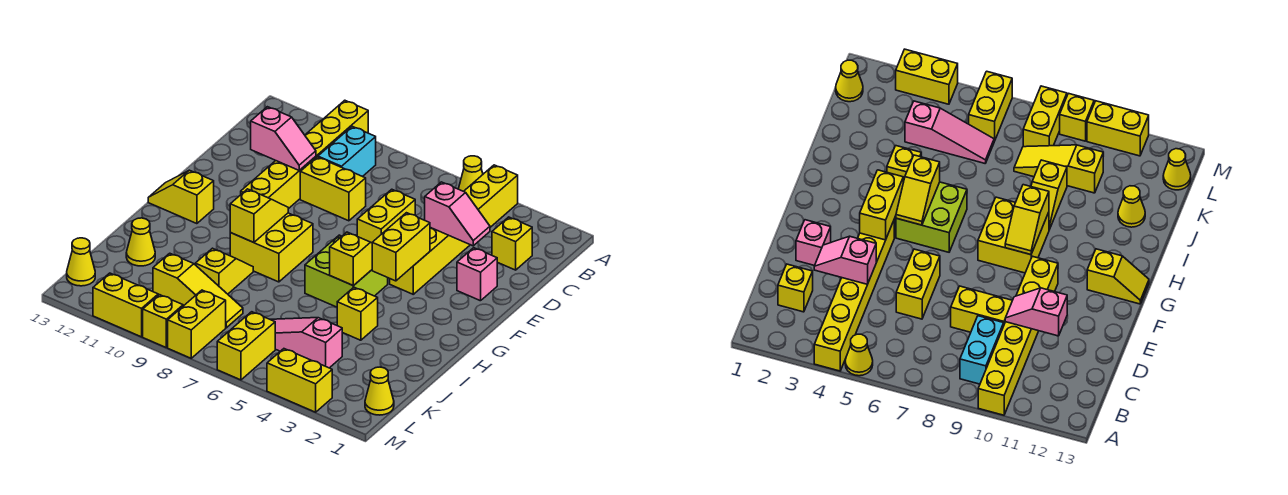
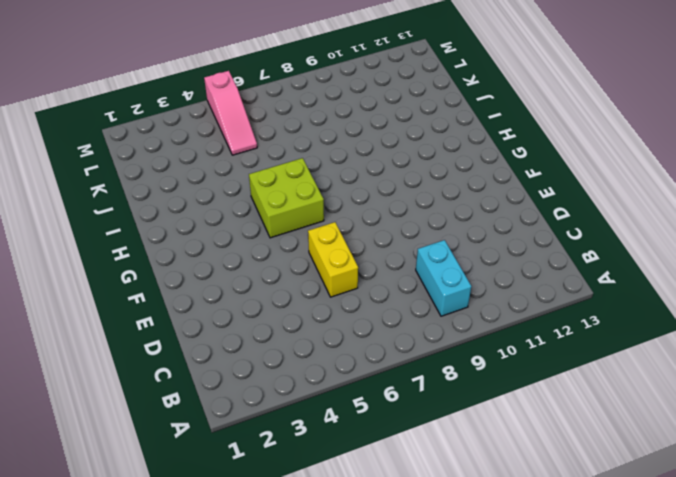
pink slope K5:M5 level 1 top M -> pink slope K4:K6 level 1 top 4
none -> yellow brick A4:F4 level 1
none -> yellow cone A5 level 1
none -> yellow brick A10:F10 level 1

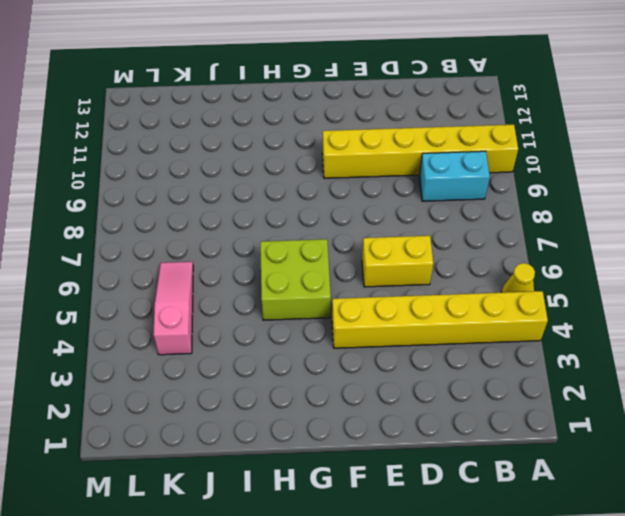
none -> yellow brick C2 level 1
none -> yellow brick D8:D9 level 1
none -> pink brick E2 level 1

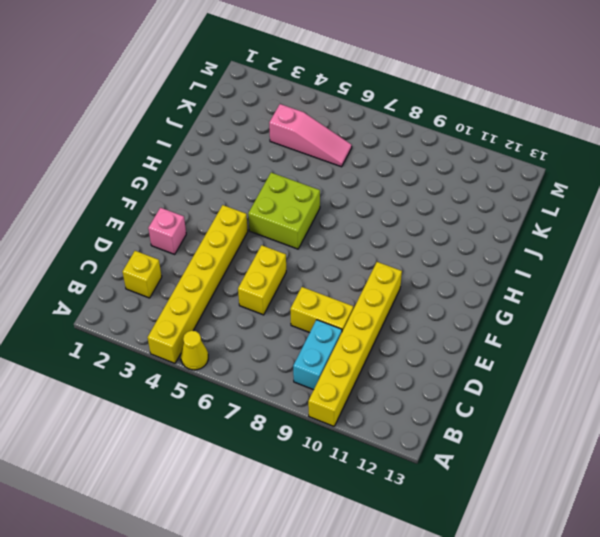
none -> yellow brick G8:H9 level 1
none -> yellow slope G12:G13 level 1 top 12
none -> yellow brick I4 level 1

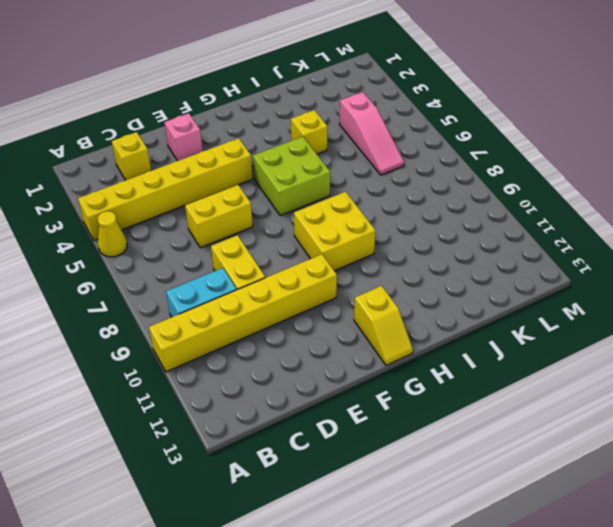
none -> yellow slope I9:J9 level 1 top J
none -> yellow cone J12 level 1
none -> yellow slope K8:K10 level 1 top 10

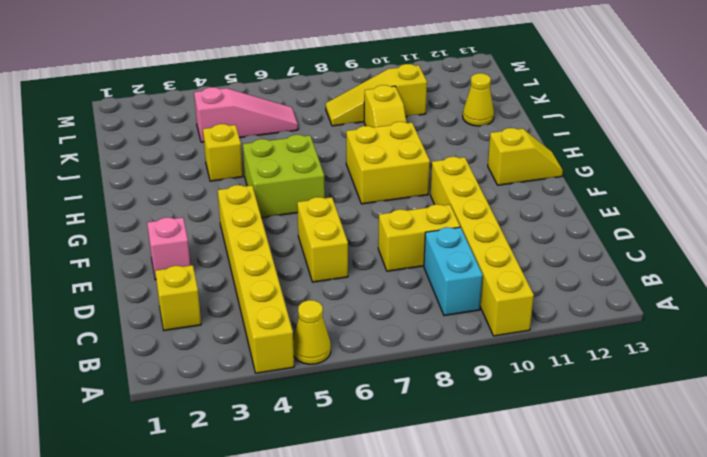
none -> yellow cone L1 level 1
none -> yellow brick L6:M6 level 1
none -> yellow brick L8:M8 level 1

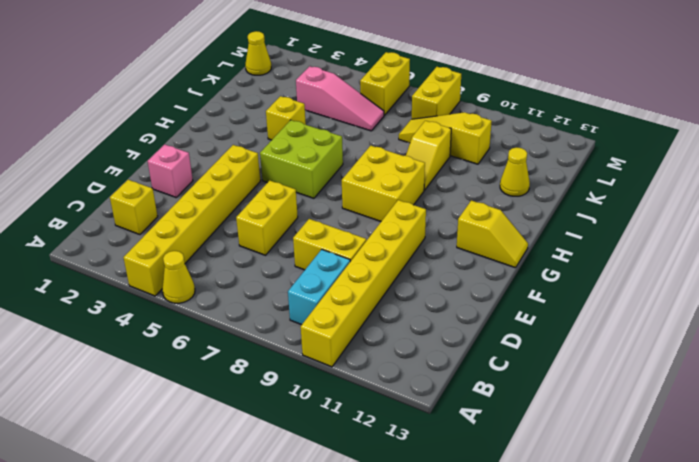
none -> yellow cone L13 level 1
none -> yellow brick M3:M4 level 1
none -> yellow brick M9 level 1

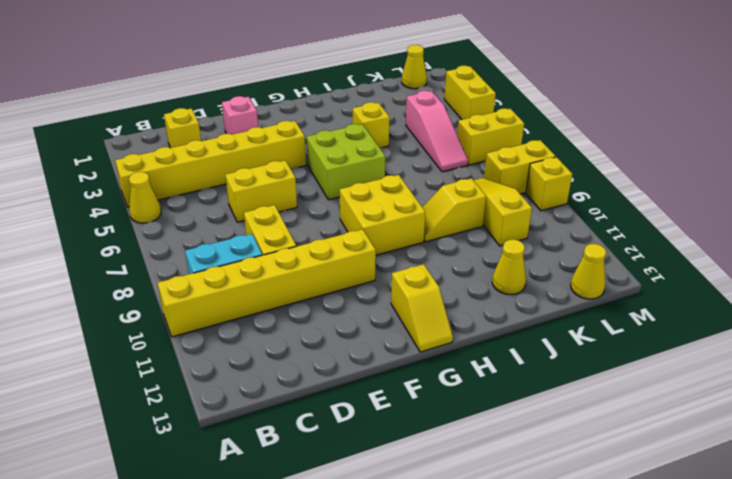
none -> yellow brick M10:M11 level 1
none -> pink slope D3:D4 level 2 top 4
none -> pink slope D10:D11 level 2 top 11

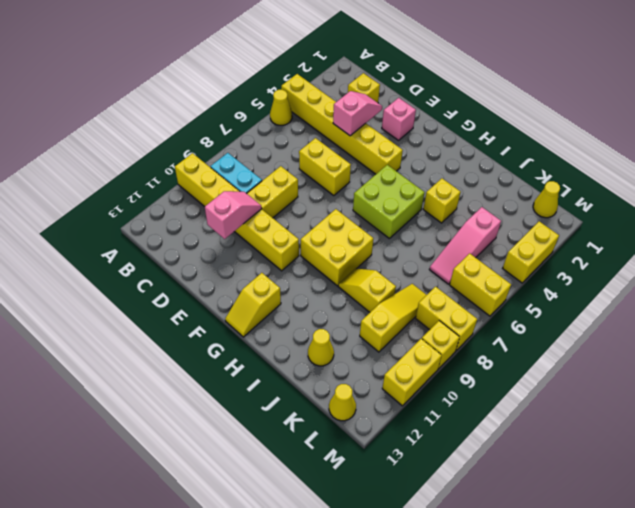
none -> yellow brick F4:G4 level 2
none -> yellow slope G5:H5 level 2 top H
none -> yellow slope G9:H9 level 2 top H

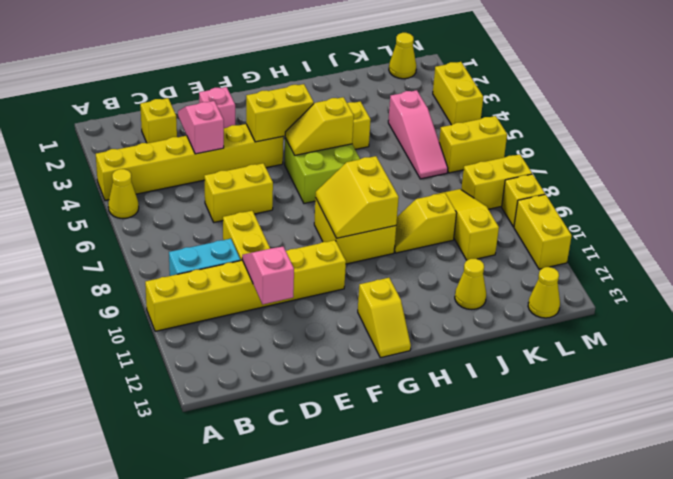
yellow slope G8:H9 level 2 top H -> yellow slope G9:H9 level 2 top H

